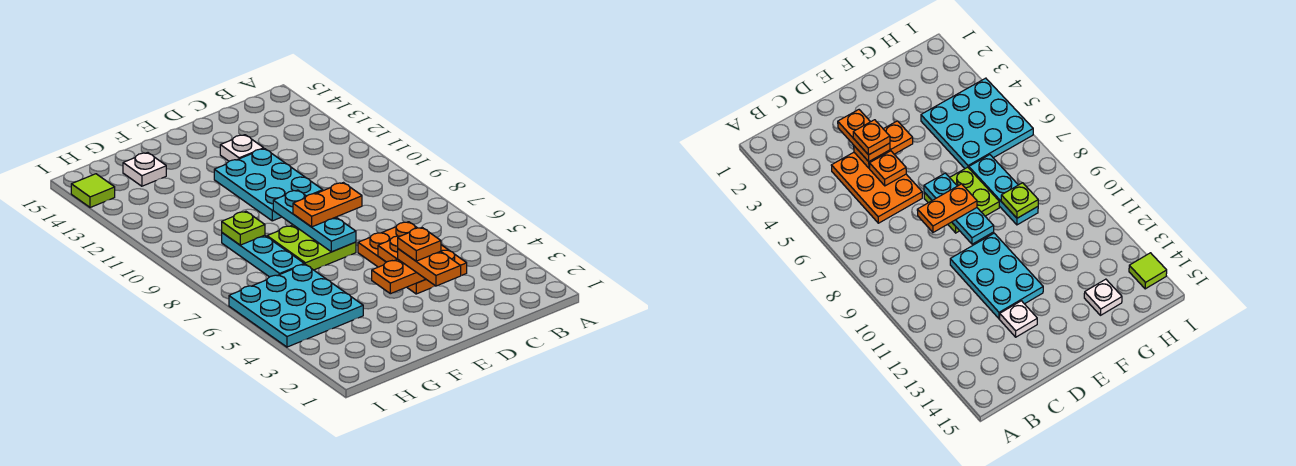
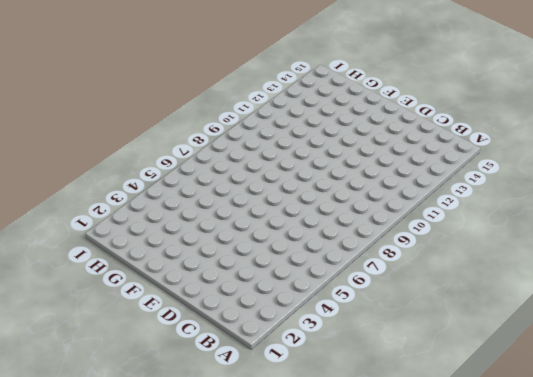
none -> orange plate C4:D6 level 1
none -> cyan plate D10:E12 level 1
none -> white plate D13 level 1

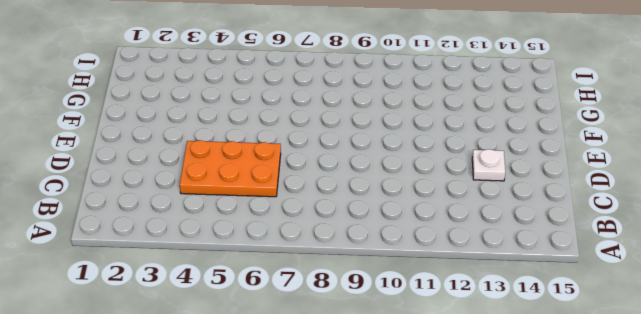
none -> cyan plate D10:E12 level 1
none -> lime plate E7:F8 level 1
none -> cyan plate G4:I6 level 1

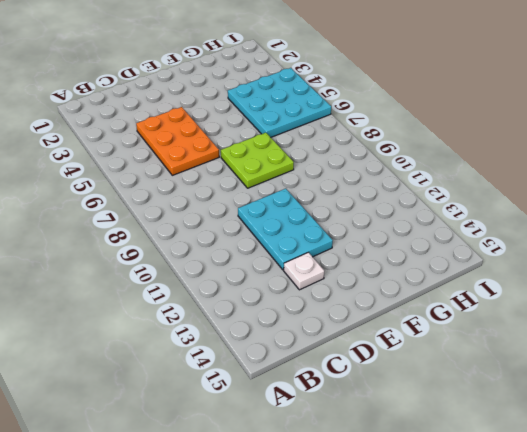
none -> cyan plate G7:G9 level 1
none -> white plate G14 level 1
none -> lime tile I14 level 1

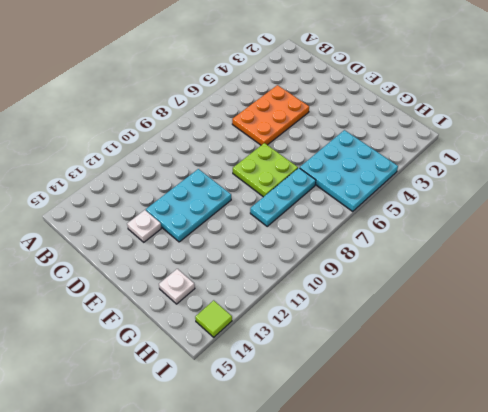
none -> orange plate D4:E4 level 2
none -> orange plate D5 level 2
none -> cyan plate E7:E9 level 2

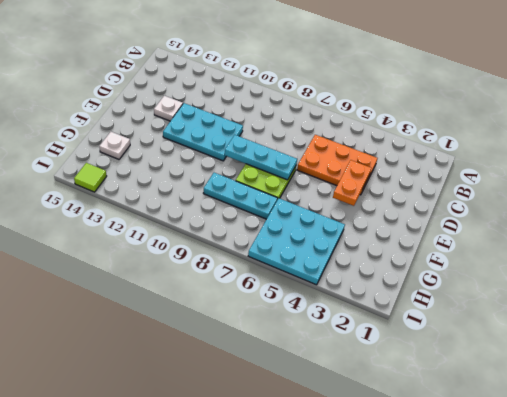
none -> orange plate D5 level 2
none -> lime plate G9 level 2
none -> orange plate D3:D4 level 3

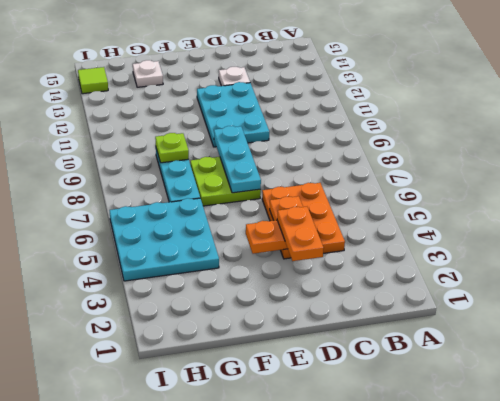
none -> orange plate D8:E8 level 3
none -> orange plate D4 level 4

